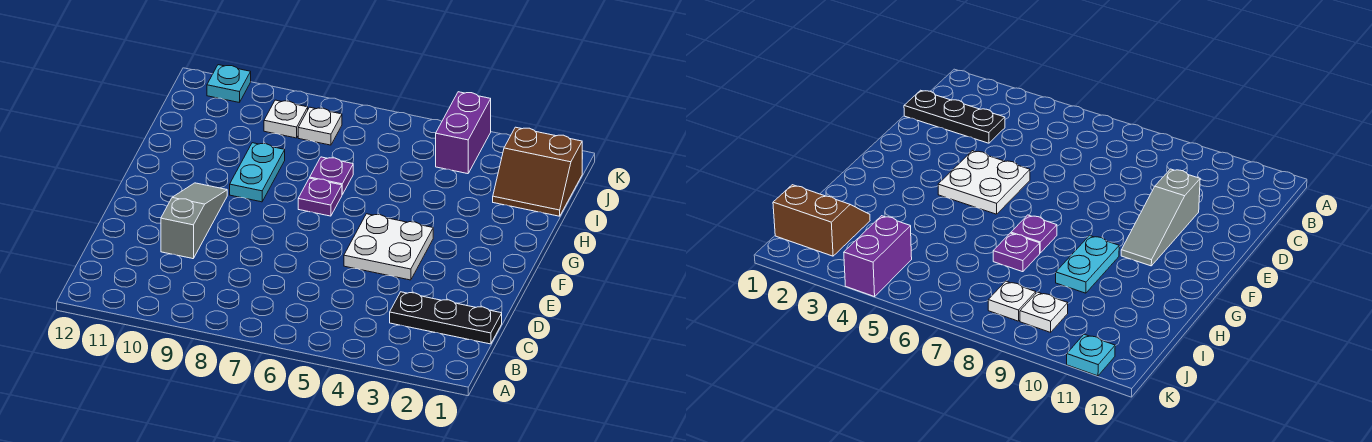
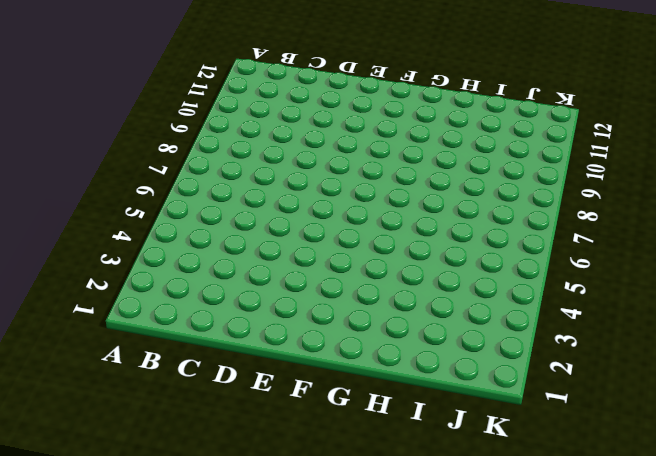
none -> black plate C1:C3 level 1
none -> grey slope D10:F10 level 1 top D

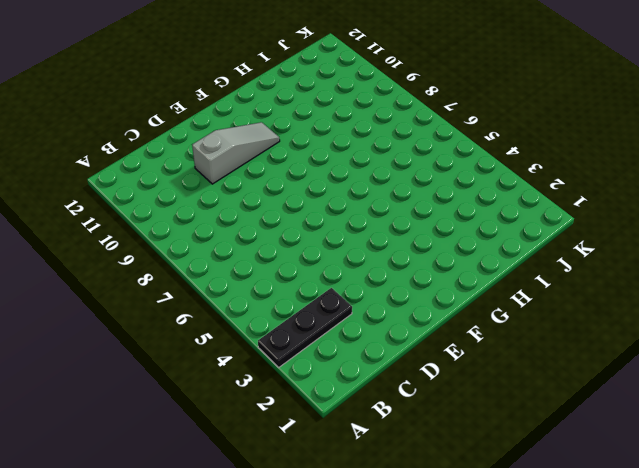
black plate A3:C3 level 1 -> black plate C1:C3 level 1
none -> white plate E4:F5 level 1
none -> purple plate G7 level 1

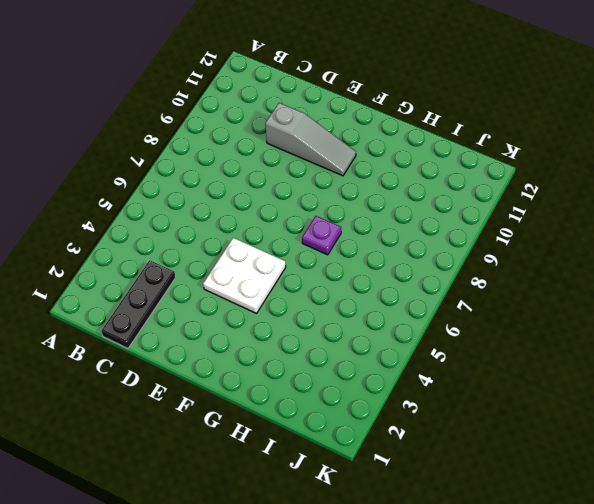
none -> cyan plate G9:H9 level 1
none -> purple plate H7 level 1

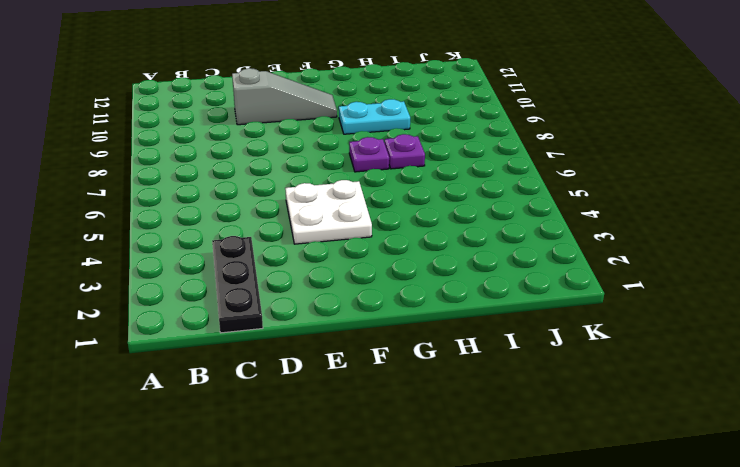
none -> brown slope I1:J2 level 1 top J
none -> purple brick J4:K4 level 1

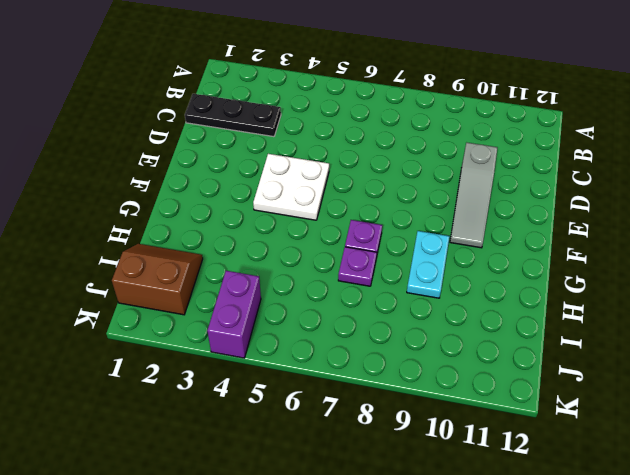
none -> white plate J8 level 1
none -> white plate J9 level 1

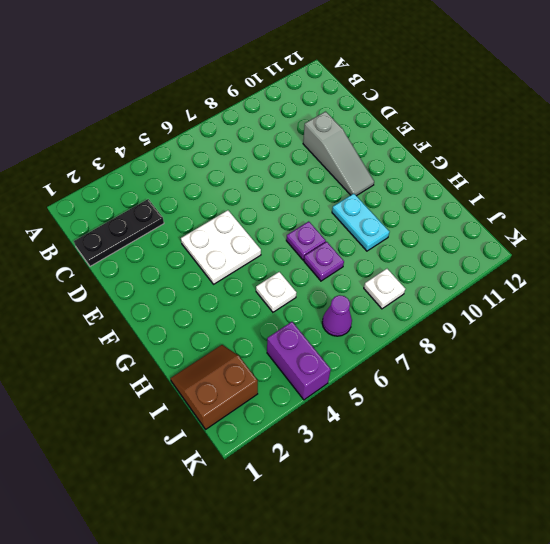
white plate H5 level 1 -> white plate J9 level 1
purple cone J6 level 1 -> none
none -> cyan plate K11 level 1

